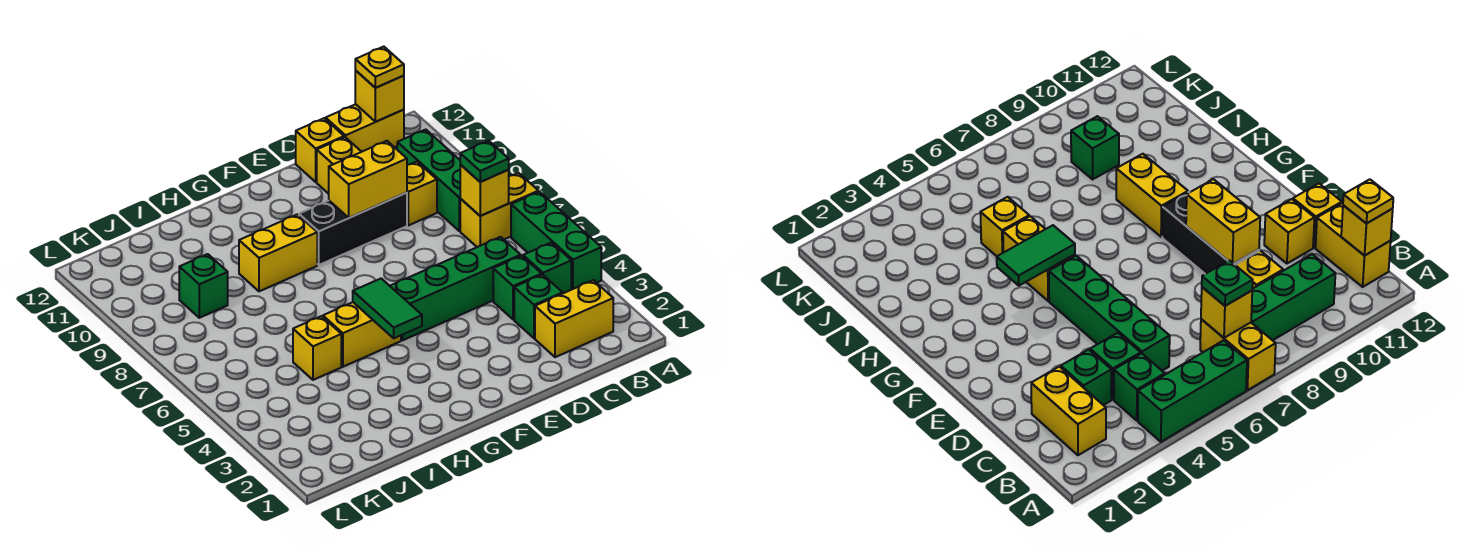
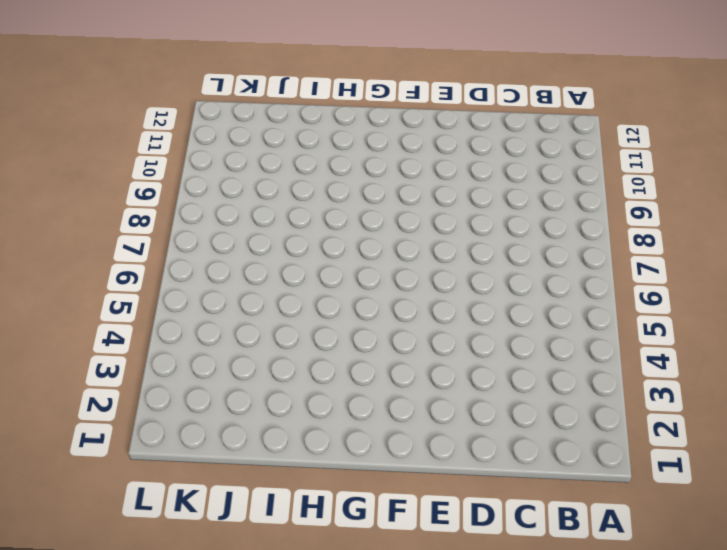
none -> green brick A4:A6 level 1
none -> yellow brick A7:B7 level 1
none -> yellow brick B2:C2 level 1

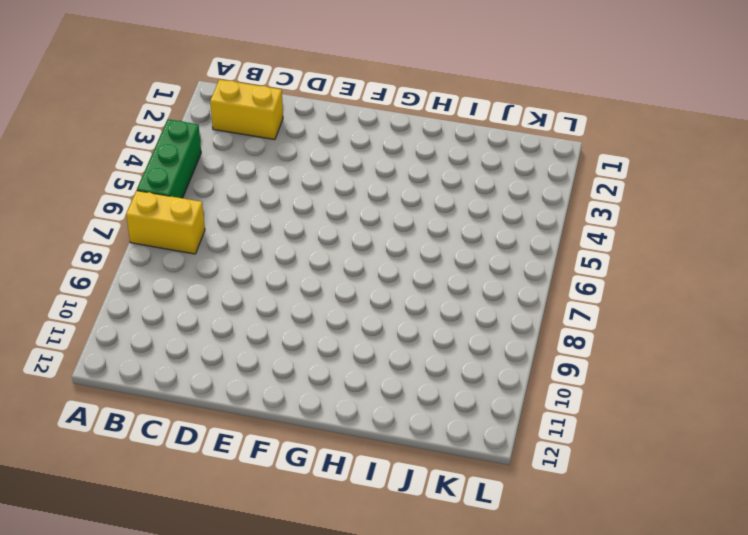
none -> green brick B4 level 1
none -> green brick B8:B10 level 1
none -> yellow brick B12:C12 level 1

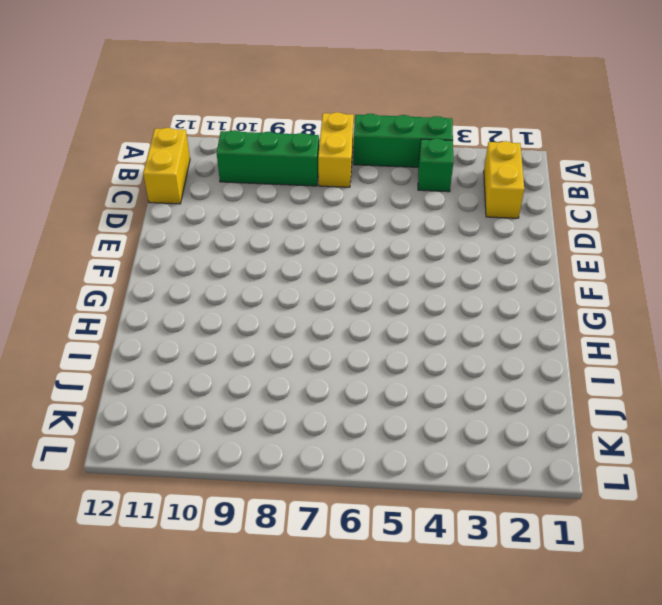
none -> green brick C3 level 1
none -> green brick C4 level 1
none -> green brick C5:F5 level 1

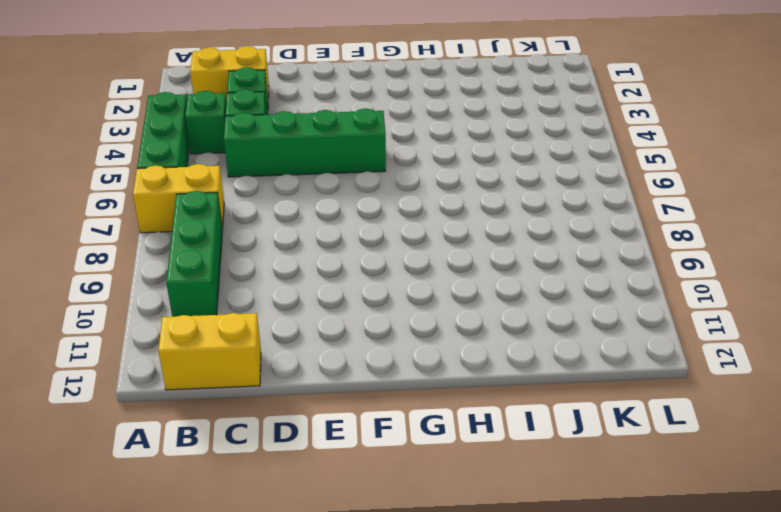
none -> yellow brick C9 level 1
none -> black brick D9:F9 level 1
none -> yellow brick D11 level 1

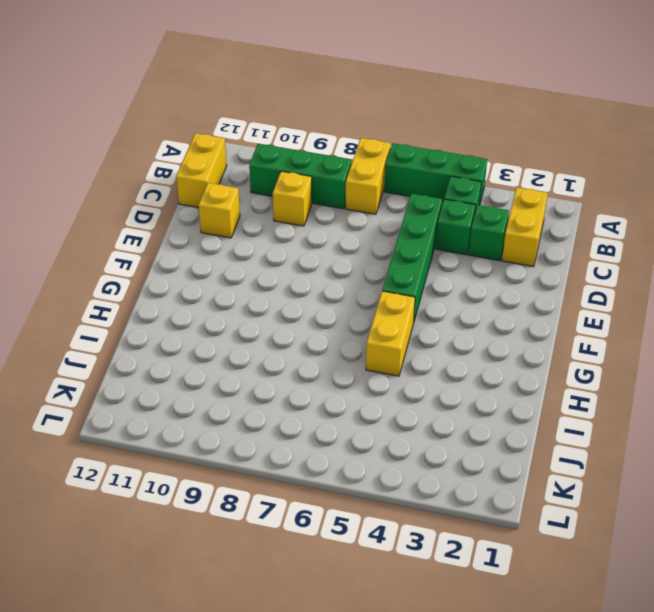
none -> black brick D9:F9 level 1
none -> yellow brick D12 level 1
none -> yellow brick G9:H9 level 1

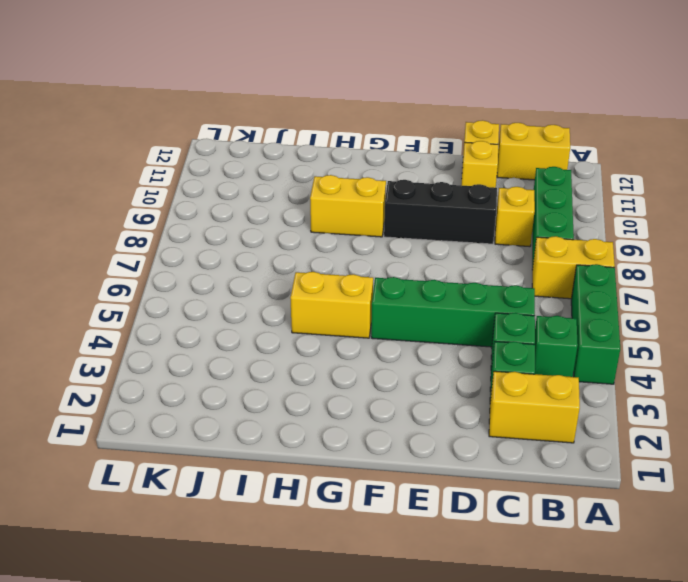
none -> yellow brick I5 level 1
none -> green brick J9 level 1
none -> yellow brick B7 level 2

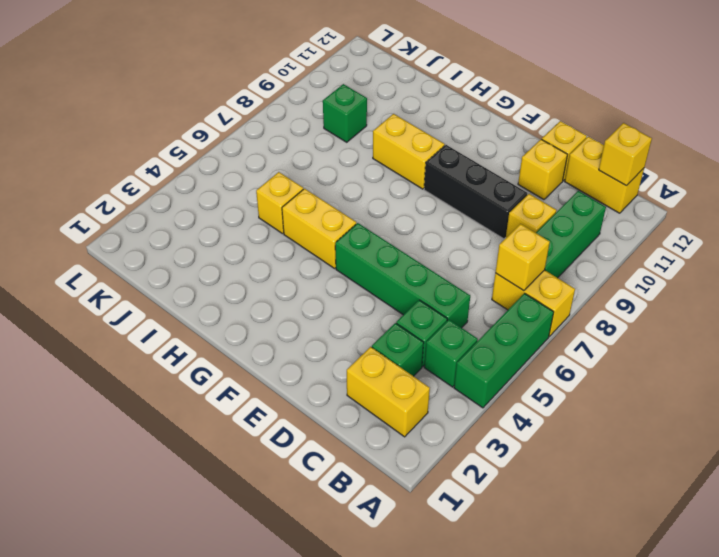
none -> yellow brick D9:E9 level 2
none -> green tile G4:G5 level 2
none -> green plate B7 level 3

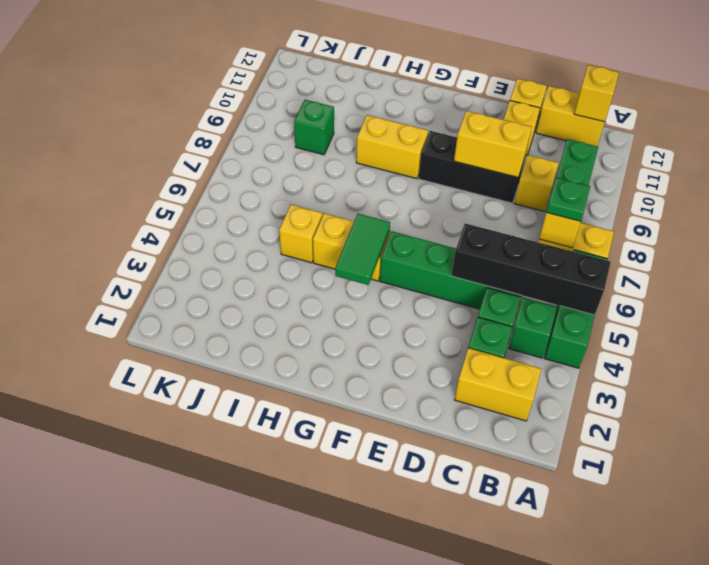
black brick A5:D5 level 2 -> none
none -> yellow plate B12 level 3

